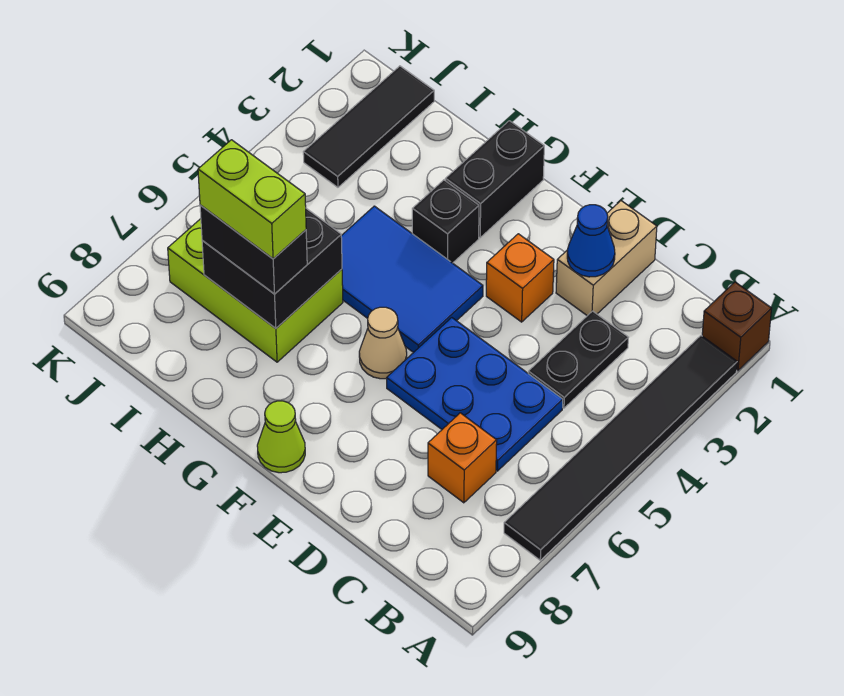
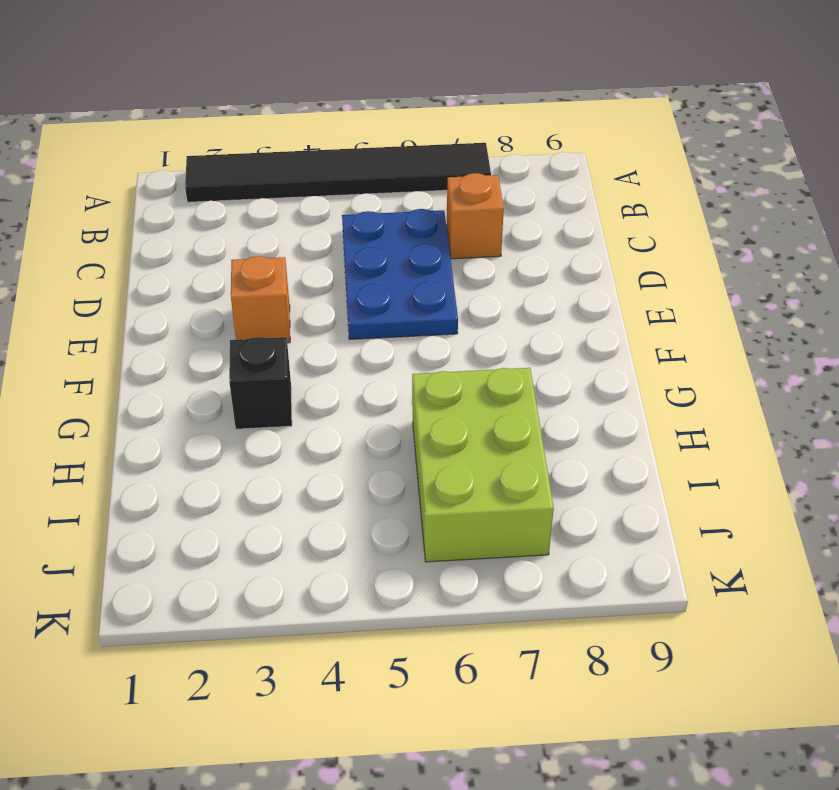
none -> brown brick A1 level 1
none -> black plate C3:C4 level 1
none -> tan brick D1:D2 level 1

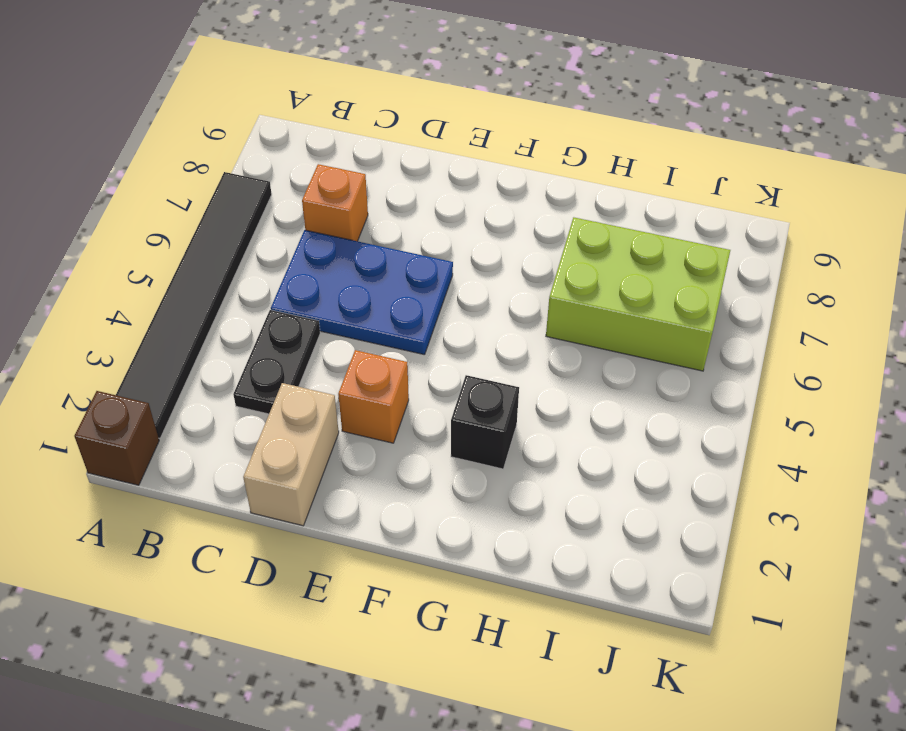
none -> blue tile F4:H5 level 1
none -> tan cone F6 level 1
none -> lime cone F9 level 1

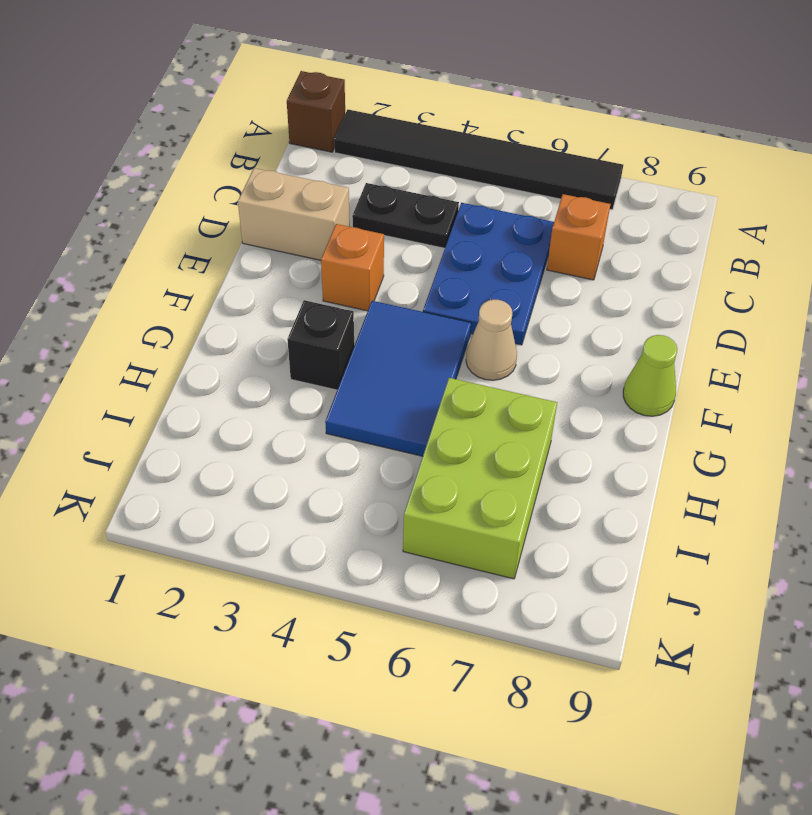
none -> black brick G1:G2 level 1
none -> black tile J1:J3 level 1
none -> blue cone D2 level 2

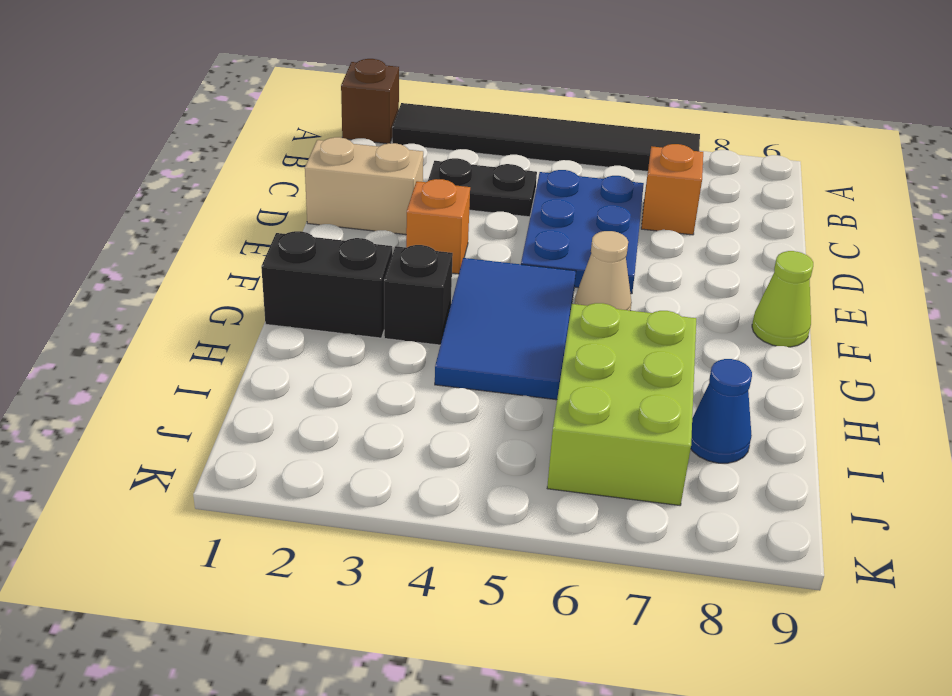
blue cone I8 level 1 -> blue cone D2 level 2
none -> black tile J1:J3 level 1
none -> black brick H6:I7 level 2
none -> black brick H7:I7 level 3

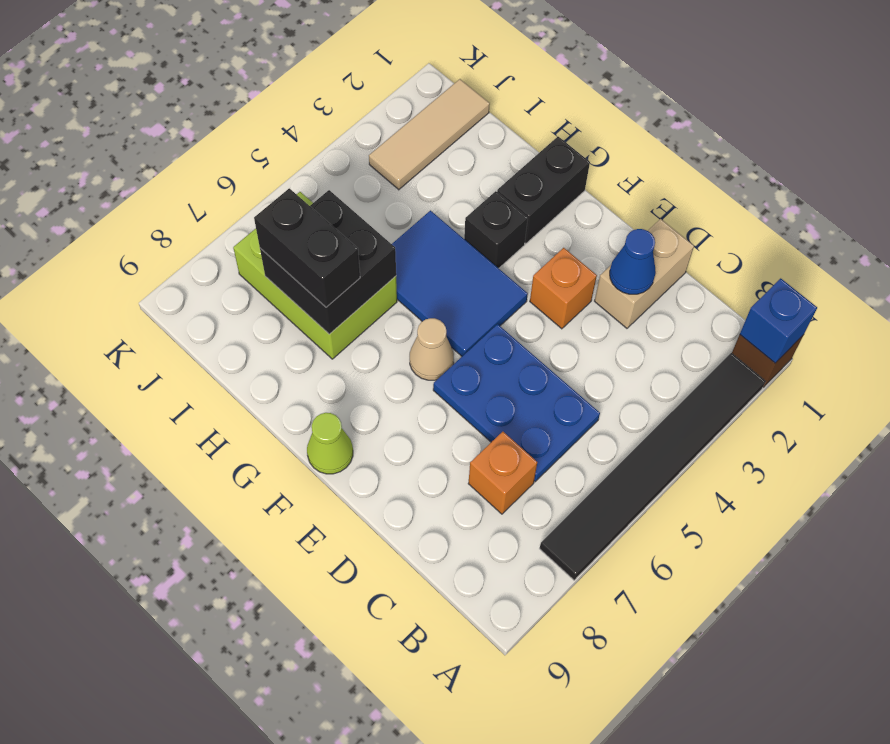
blue brick A1 level 2 -> none
tan tile J1:J3 level 1 -> black tile J1:J3 level 1
none -> black plate C3:C4 level 1
none -> lime brick H7:I7 level 4

